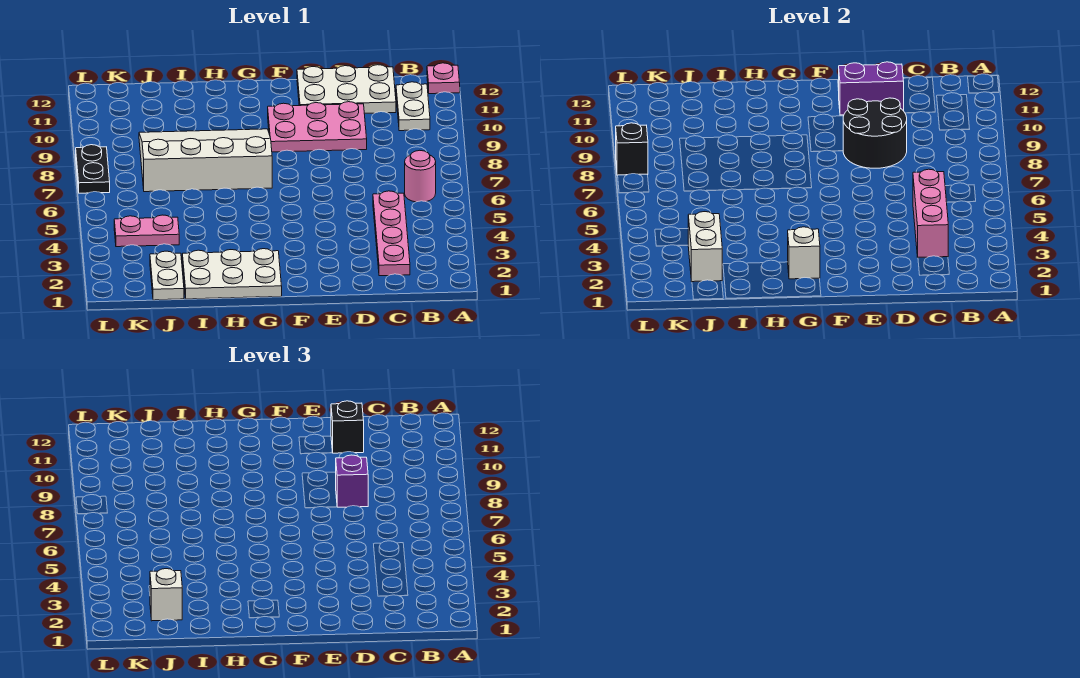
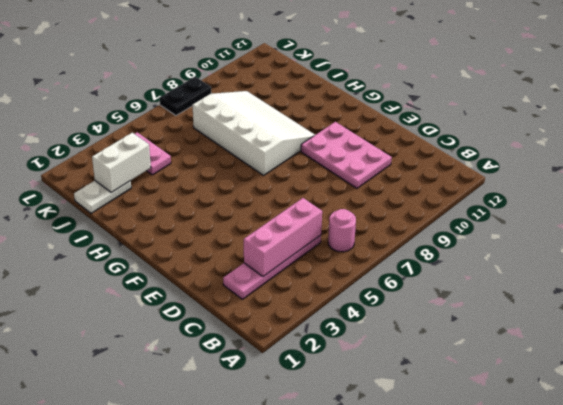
none -> pink plate A12 level 1
none -> white plate B10:B11 level 1
none -> white plate C11:E12 level 1

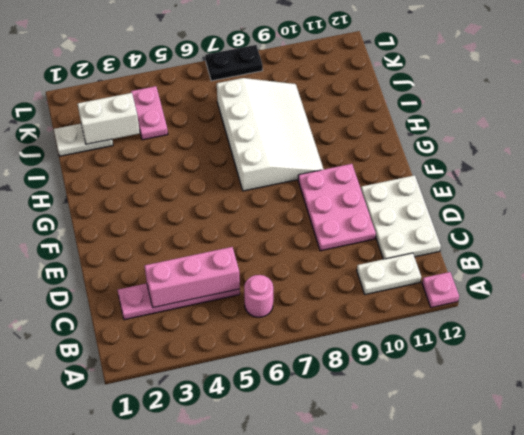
none -> white plate G1:I2 level 1
none -> black round brick D8:E9 level 2
none -> purple brick D11:E11 level 2

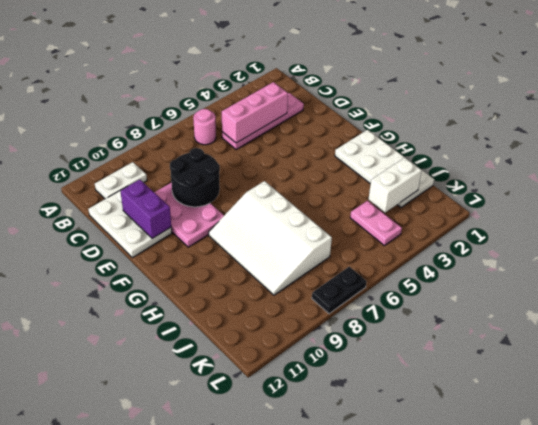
none -> pink plate A12 level 1
none -> white brick G2 level 2
none -> black brick L8 level 2

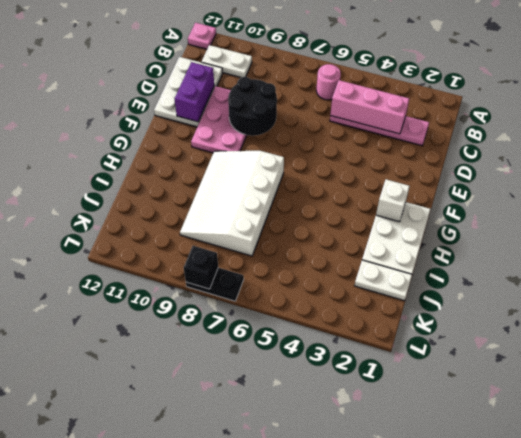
none -> pink plate J4:K4 level 1
none -> white brick J2:J3 level 2
none -> purple brick D8 level 3

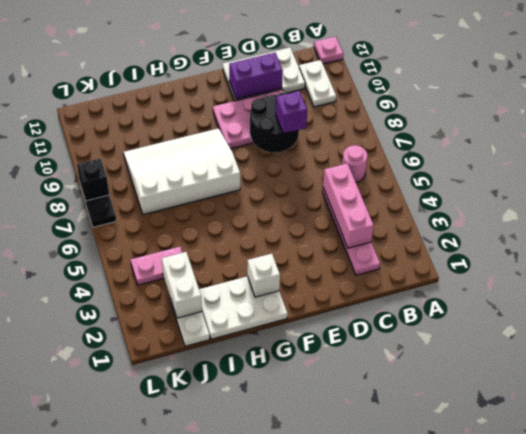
none -> black brick D11 level 3
none -> white brick J2 level 3

